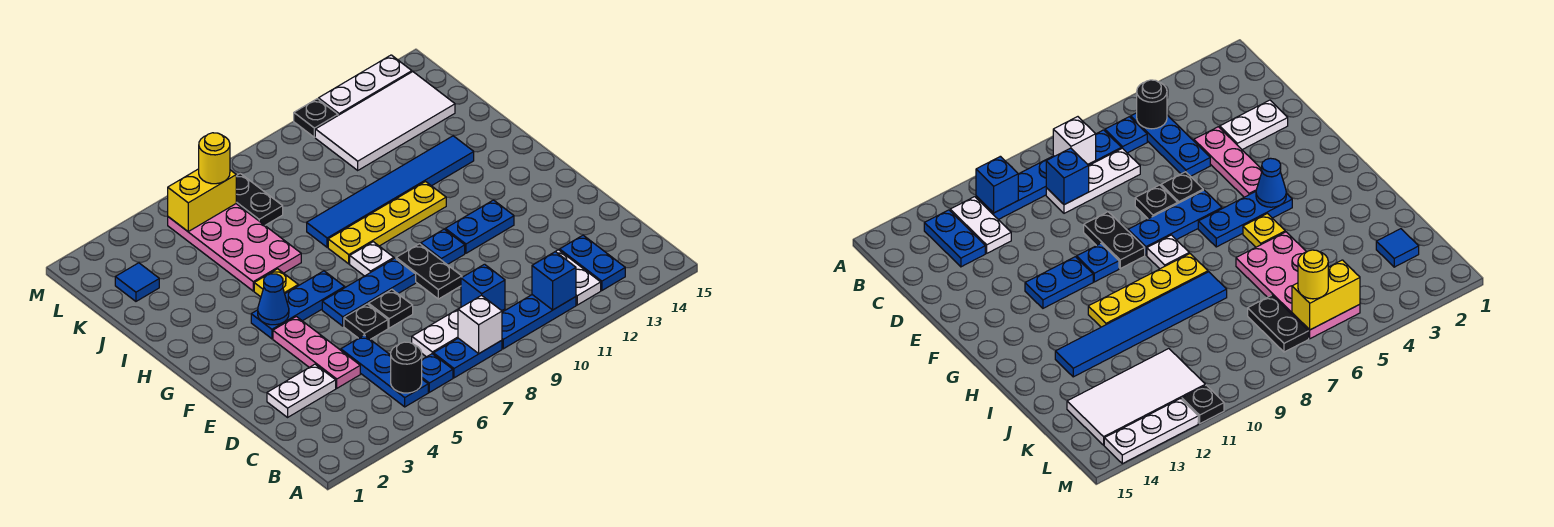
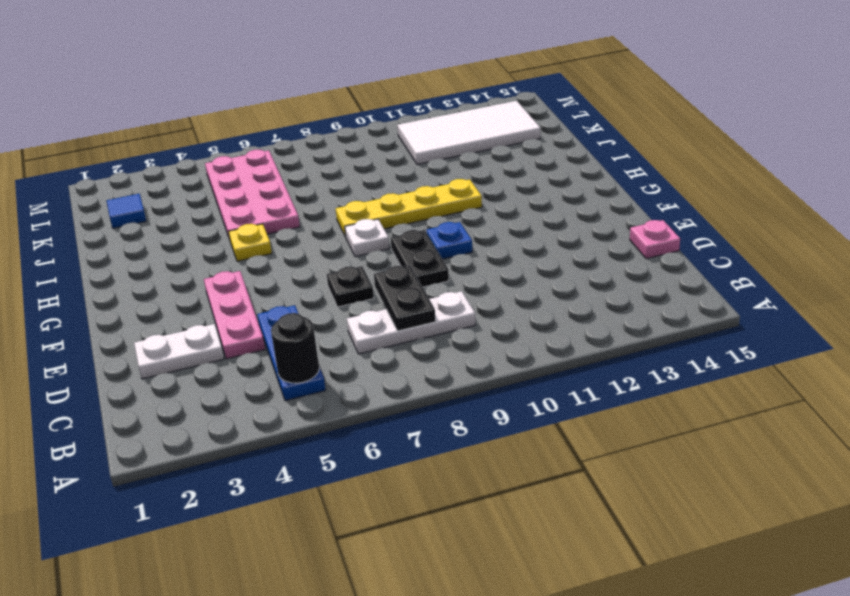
black plate C8:D8 level 2 -> black plate K7:L7 level 1
pink plate D15 level 1 -> none
none -> blue plate B6 level 1
none -> blue plate B7:B8 level 1
none -> blue plate B9:B11 level 1
none -> white plate B12:C12 level 1

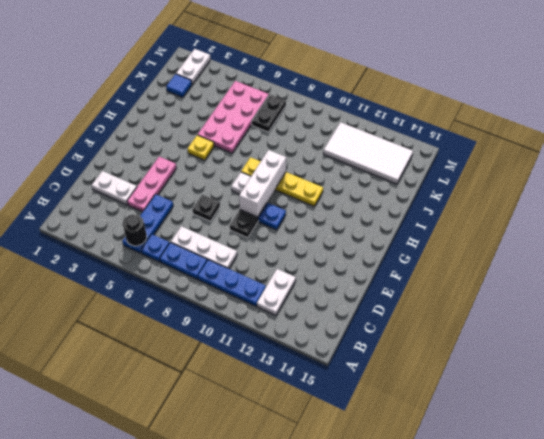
white brick F9:H9 level 2 -> none
white plate L2:M2 level 1 -> none
none -> blue plate B13:C13 level 1
none -> black plate E6 level 1
none -> blue plate F6:F8 level 1
none -> blue plate F11:F12 level 1

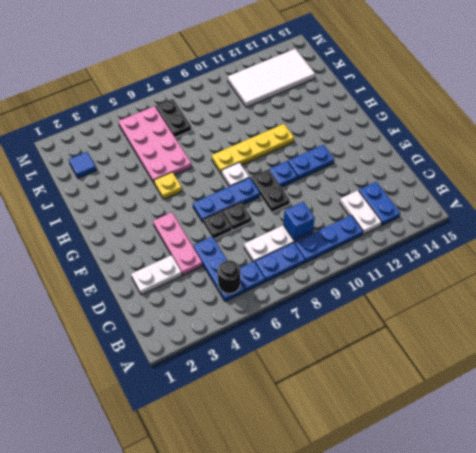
none -> blue plate G4:G6 level 1
none -> blue tile I8:I13 level 1
none -> black plate M11 level 1
none -> white plate M12:M14 level 1

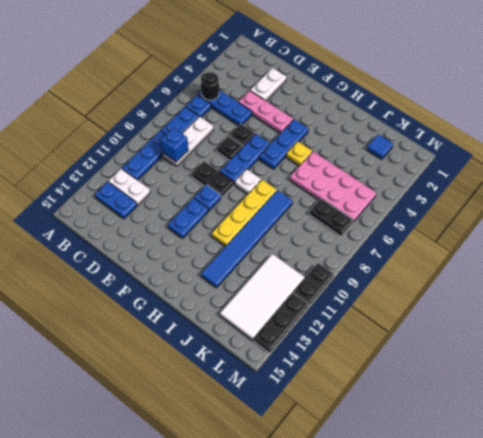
black plate M10:M11 level 1 -> black plate M11 level 1
black plate M12:M14 level 1 -> white plate M12:M14 level 1
none -> white brick B8 level 2
none -> blue brick B11 level 2
none -> blue cone G4 level 2
none -> yellow brick L5:L6 level 2

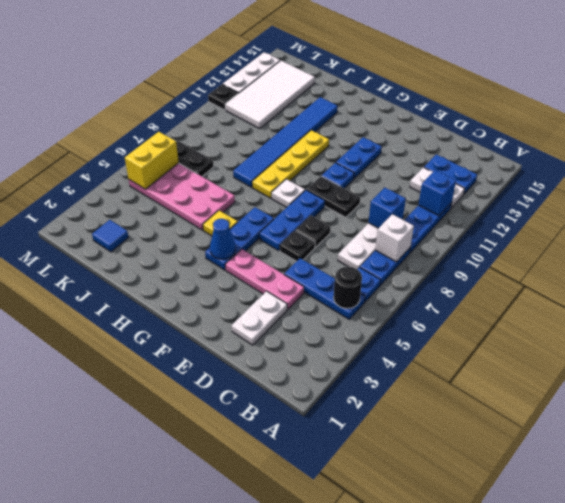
none -> yellow round brick L6 level 3

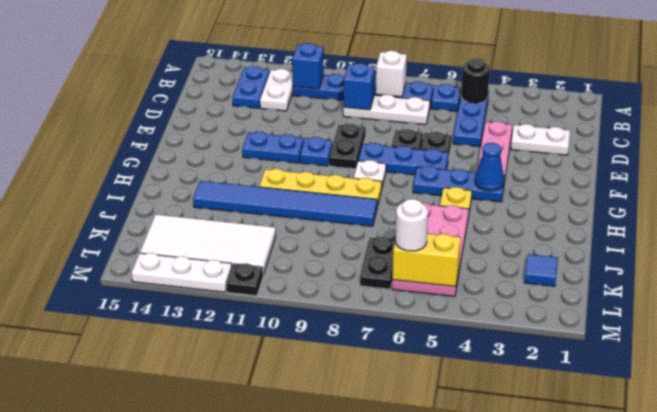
white round brick L6 level 3 -> yellow round brick L6 level 3

